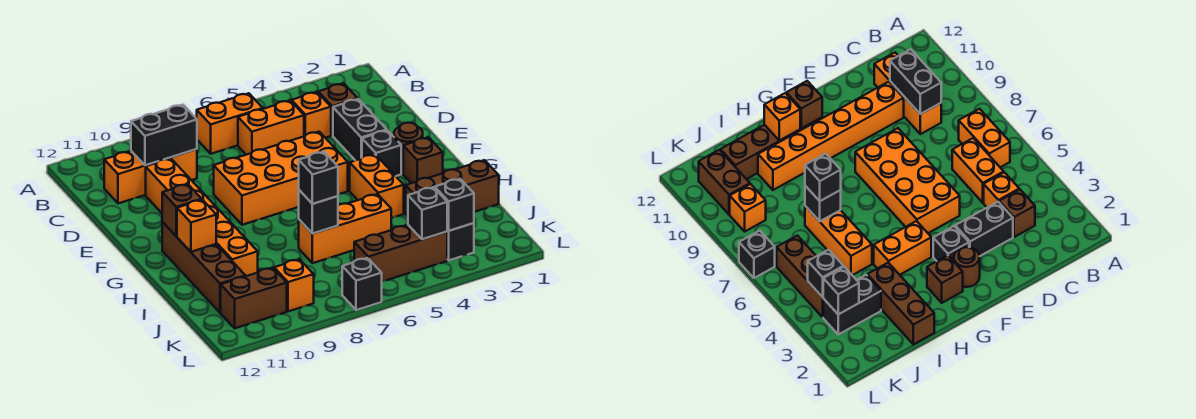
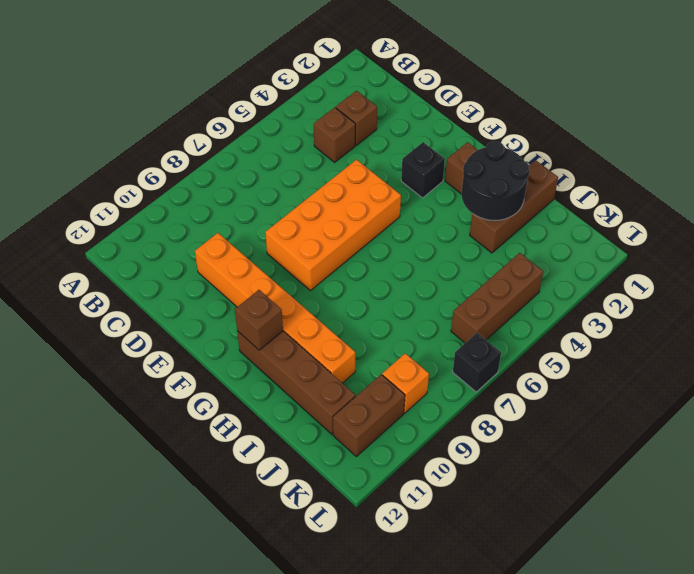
brown brick C4 level 1 -> orange brick C4 level 1
black round brick H2:I3 level 2 -> none
none -> orange brick B6:B7 level 1
none -> orange brick C5:C6 level 1
none -> orange brick C9:C11 level 1

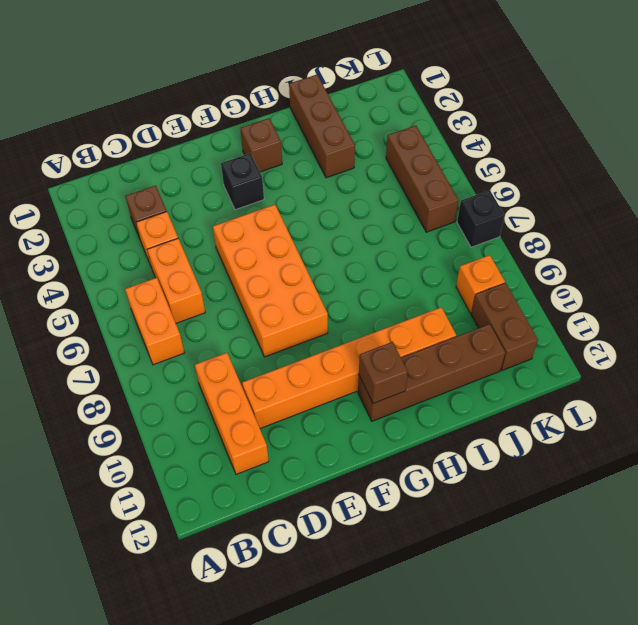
none -> black brick D3:E3 level 1
none -> brown round brick F2 level 1
none -> orange brick G4:H4 level 1

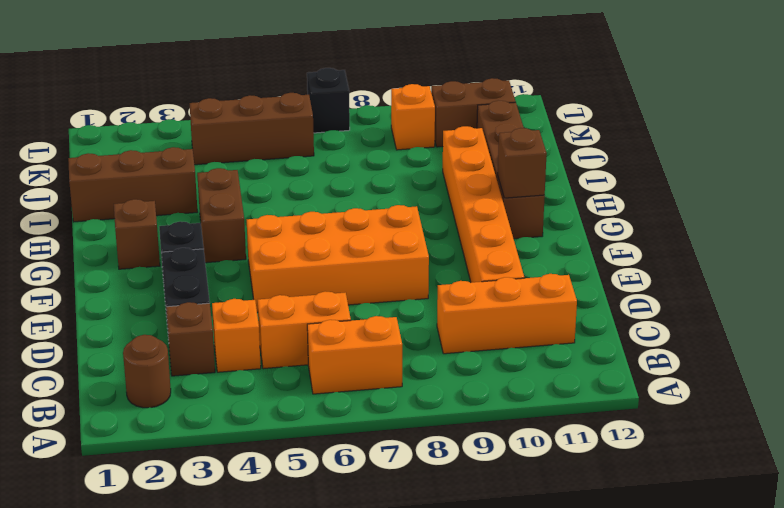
brown round brick B2 level 1 -> brown round brick F2 level 1
brown brick G4:H4 level 1 -> orange brick G4:H4 level 1
none -> orange brick I5:I7 level 1
none -> black brick J3:K3 level 1
none -> black brick C9:C10 level 2

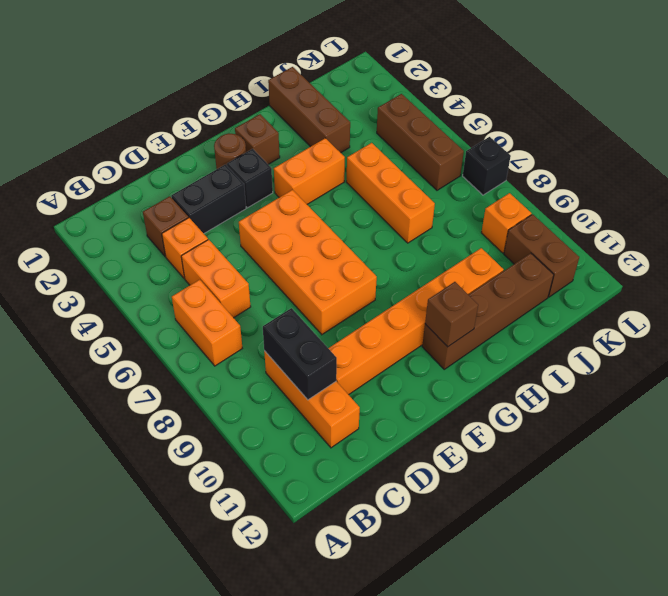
none -> black brick J3:K3 level 1
none -> orange brick H11 level 2
none -> black brick I7 level 2

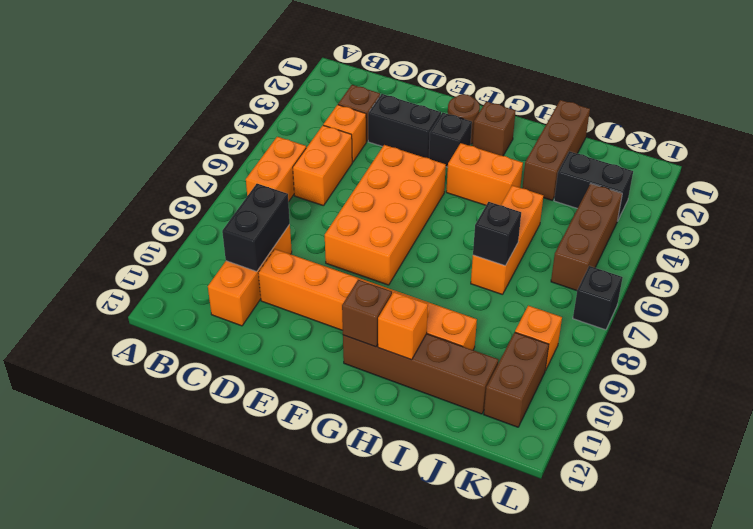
none -> black brick K3 level 2
none -> black brick K4 level 2
none -> black brick I7 level 3

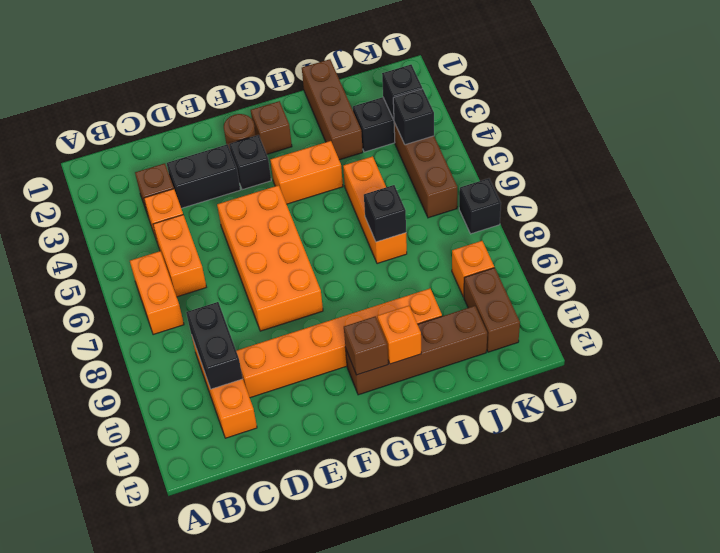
none -> black brick I7 level 3

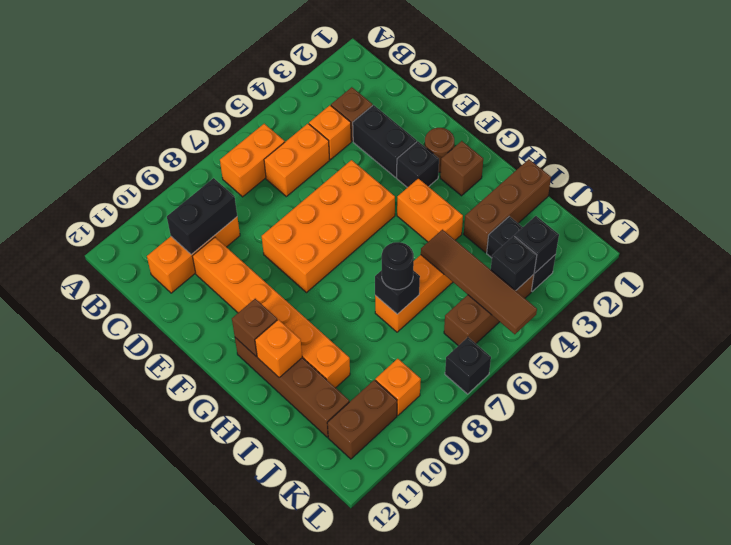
brown tile I5:L5 level 2 -> none
black round brick I7 level 3 -> black brick I7 level 3

